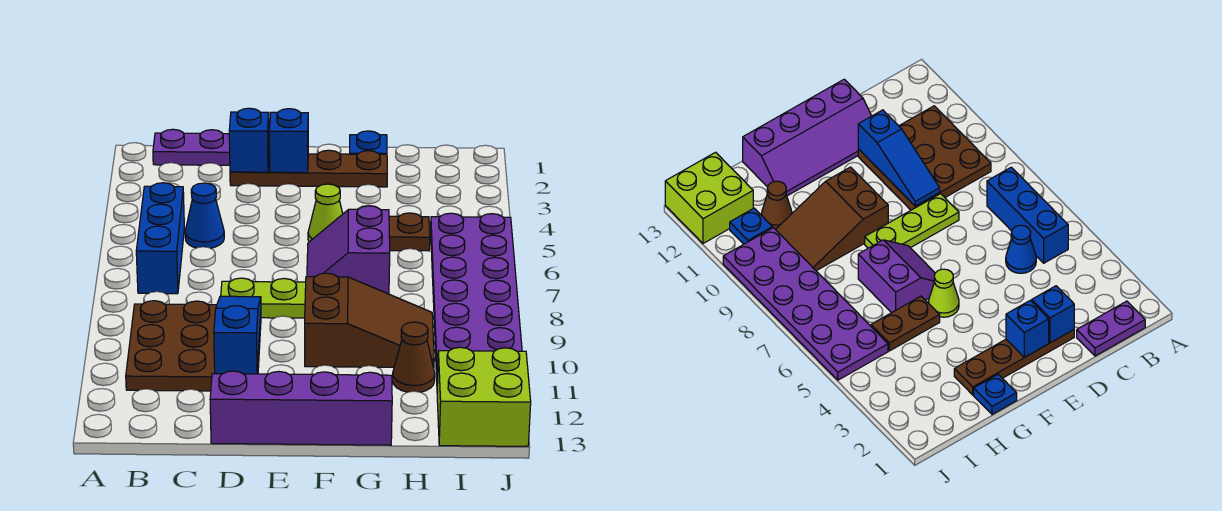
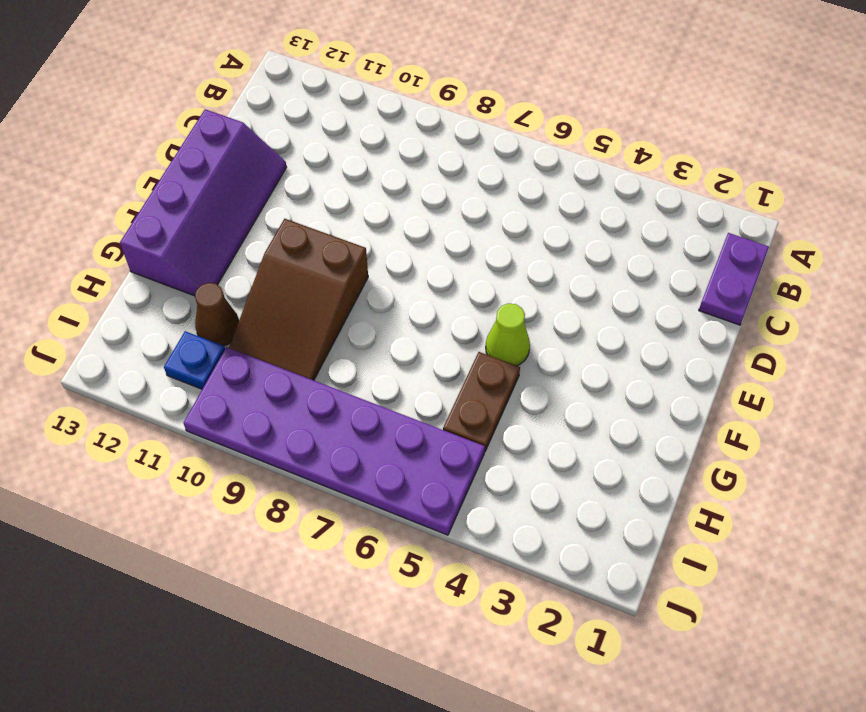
none -> blue brick B5:B7 level 1
none -> brown plate B9:D11 level 1
none -> blue cone C5 level 1

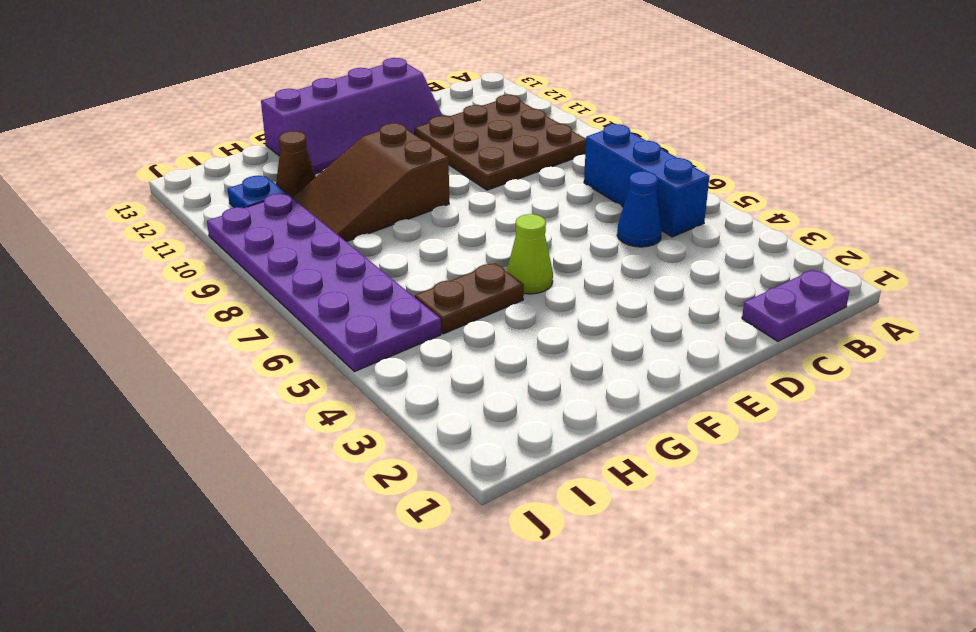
none -> brown plate D2:G2 level 1
none -> lime plate D8:F8 level 1
none -> purple slope F6:G7 level 1 top G

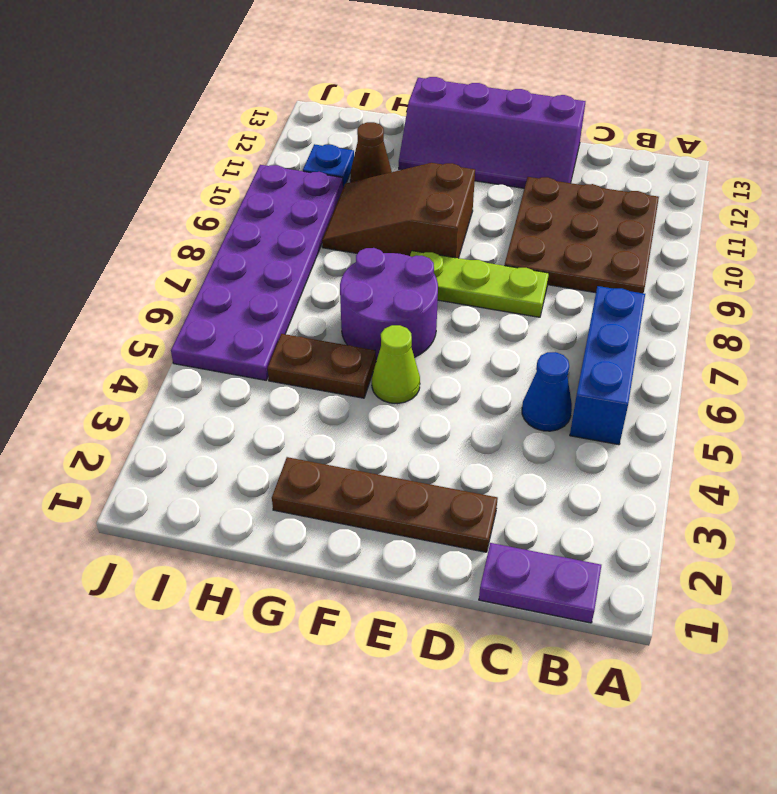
purple round brick F6:G7 level 1 -> purple slope F6:G7 level 1 top G
none -> blue plate G1 level 1
none -> lime brick I12:J13 level 1
none -> blue brick D2 level 2

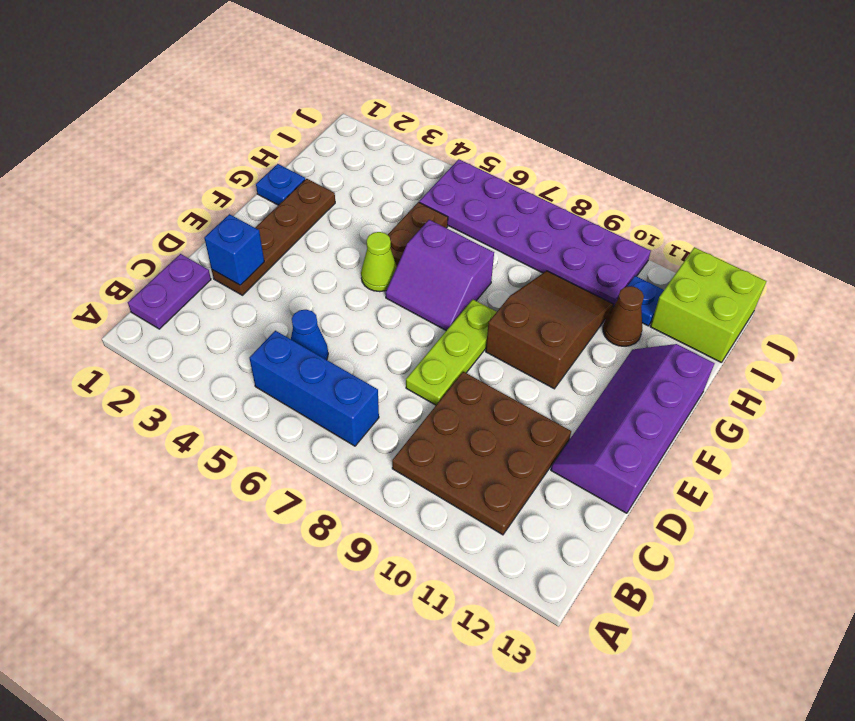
none -> blue slope D9:D11 level 2 top 11
none -> blue brick E2 level 2

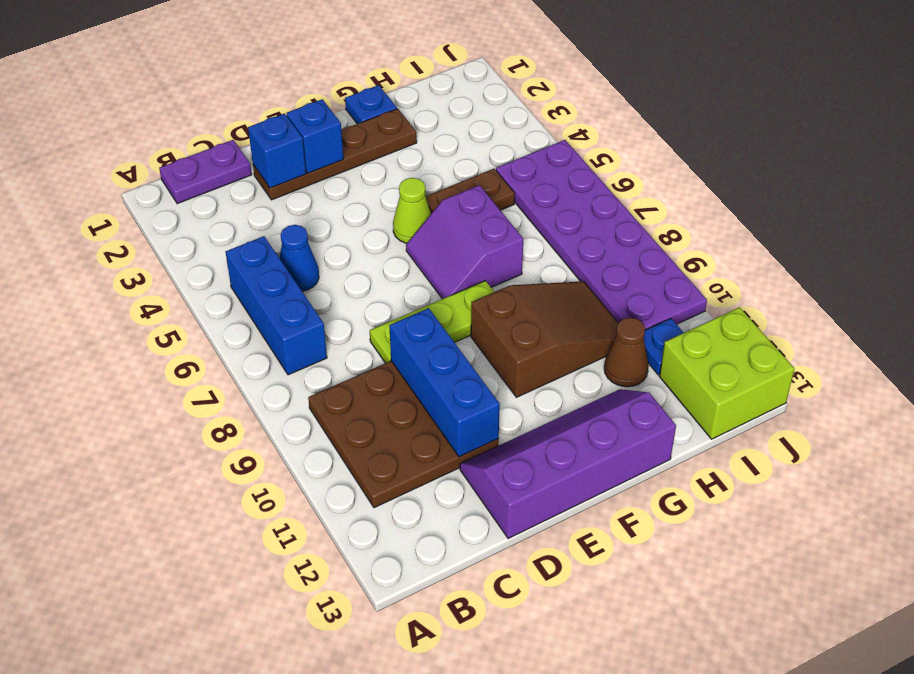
blue brick D9:D11 level 2 -> blue slope D9:D11 level 2 top 11

